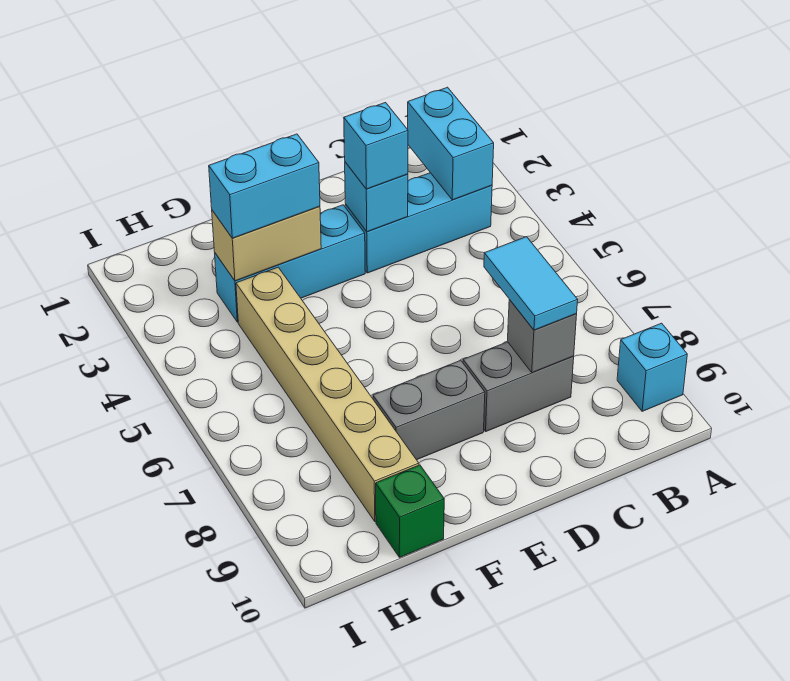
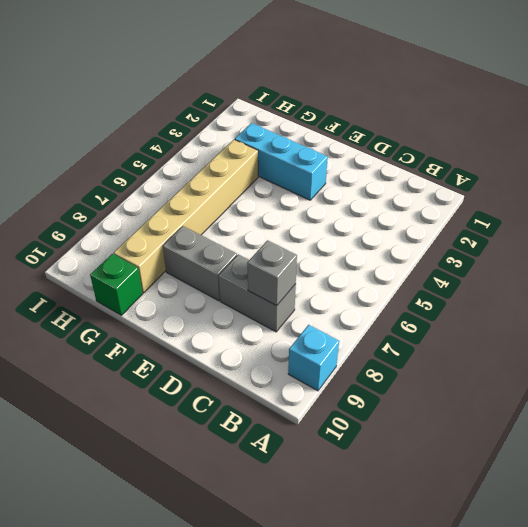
none -> cyan brick B3:D3 level 1
none -> cyan brick B2:B3 level 2
none -> cyan brick D3 level 2

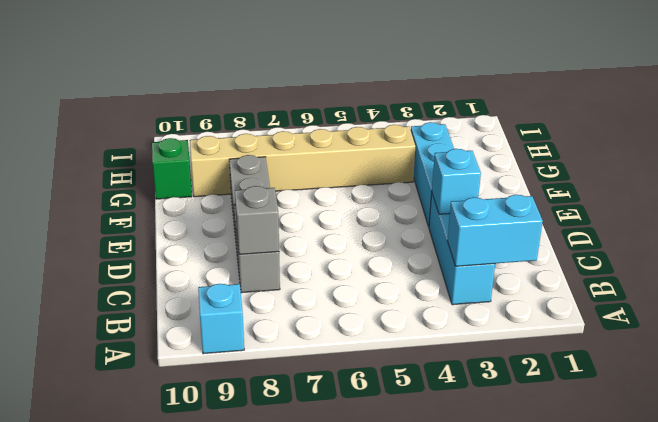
none -> tan brick F3:G3 level 2
none -> cyan tile C7:C8 level 3
none -> cyan brick D3 level 3

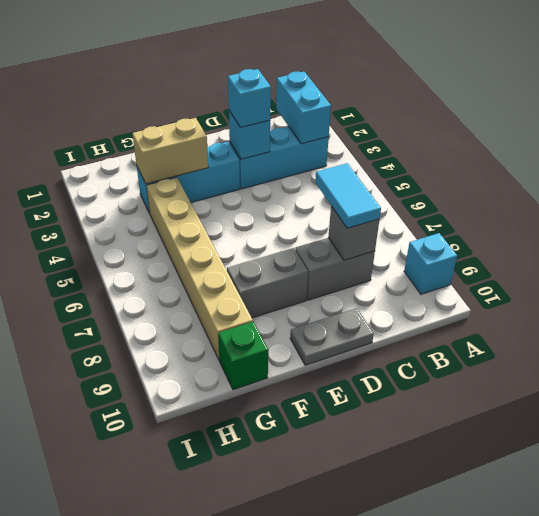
grey plate D10:E10 level 1 -> none
none -> cyan brick F3:G3 level 3

